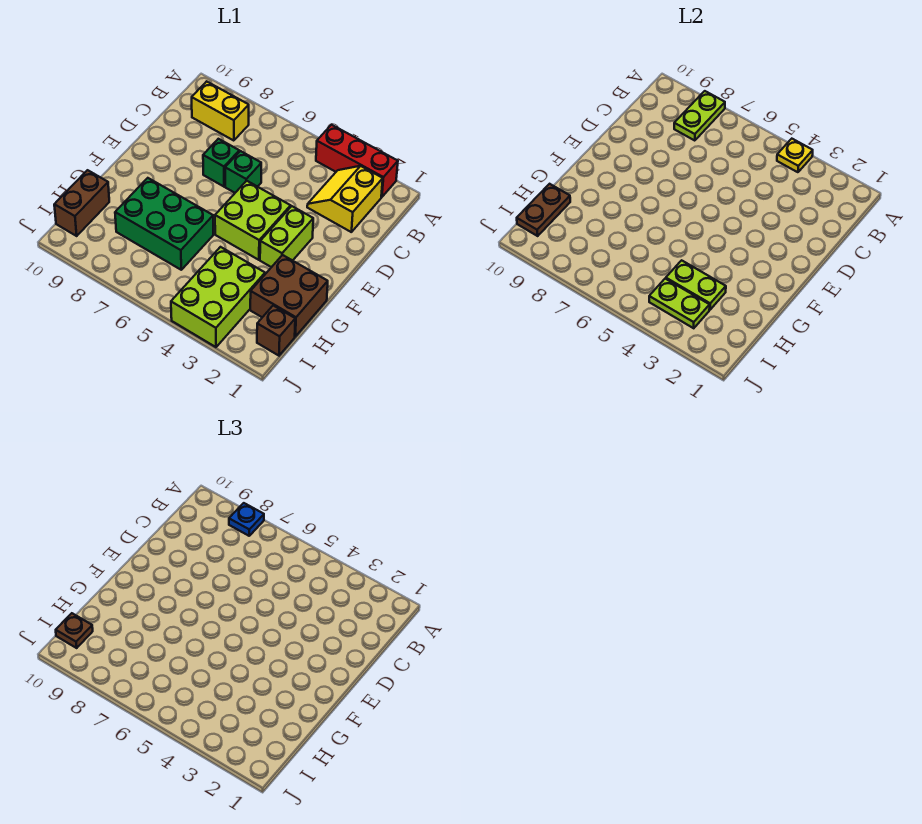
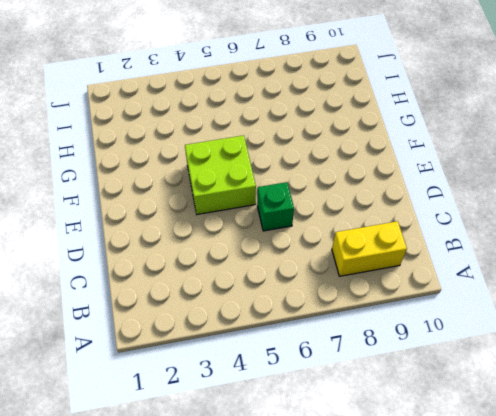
none -> red brick A2:A4 level 1
none -> yellow slope B2:C3 level 1 top 2
none -> green brick D7 level 1

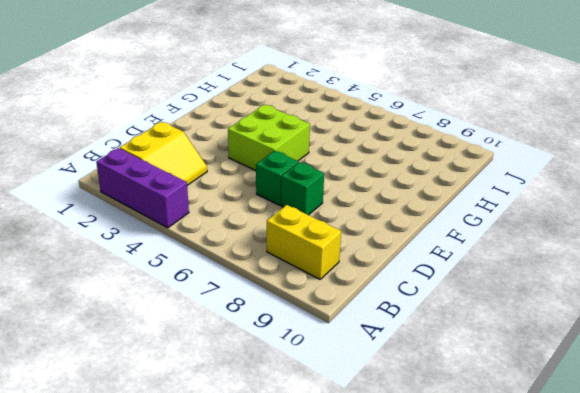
purple brick A2:A4 level 1 -> red brick A2:A4 level 1
none -> lime brick E3:F3 level 1
none -> brown brick G1:H2 level 1
none -> green brick G6:H8 level 1

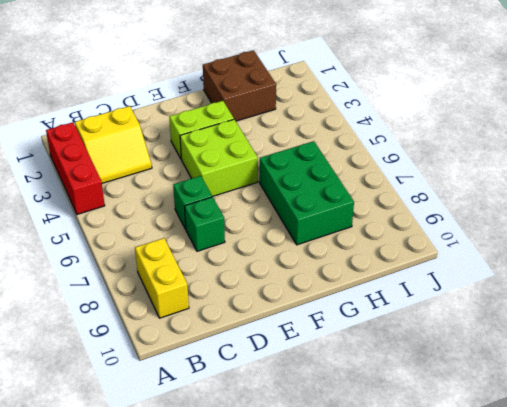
none -> lime brick H3:J4 level 1
none -> brown brick H10:I10 level 1
none -> brown brick I1 level 1

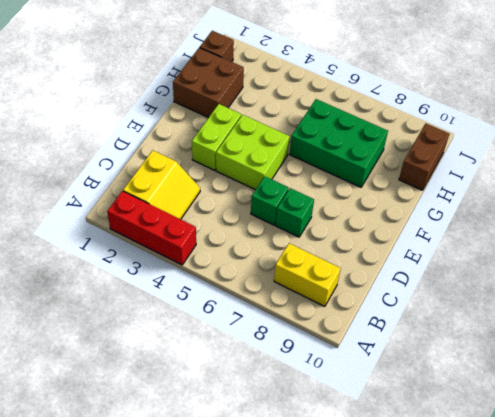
none -> lime brick H3:J4 level 1
none -> yellow plate A4 level 2
none -> lime plate A8:B8 level 2

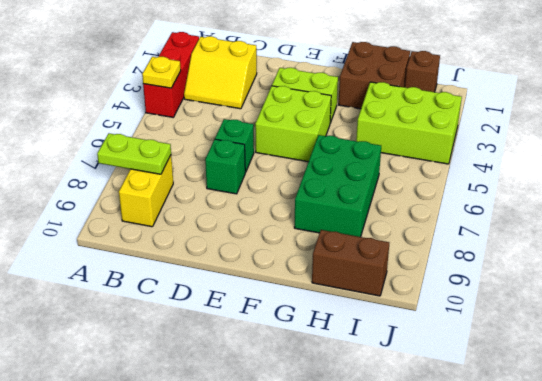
none -> lime plate H3:H4 level 2
none -> brown plate H10:I10 level 2
none -> lime plate I3:I4 level 2

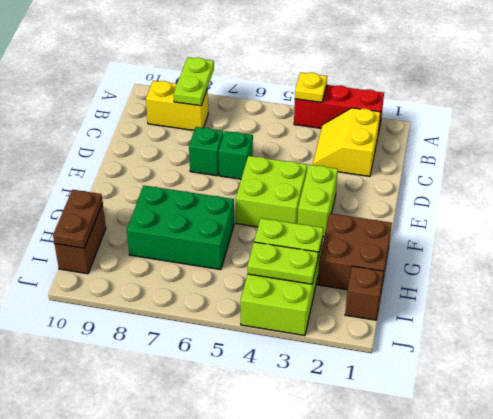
none -> blue plate A8 level 3
none -> brown plate I10 level 3

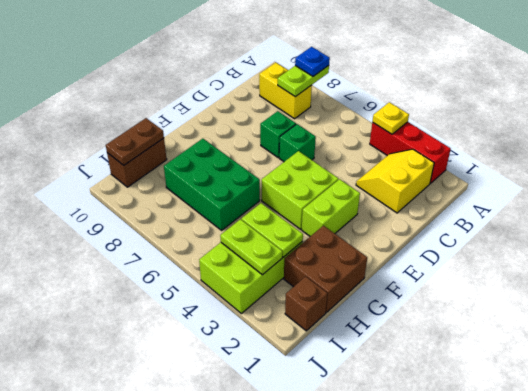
none -> brown plate I10 level 3

